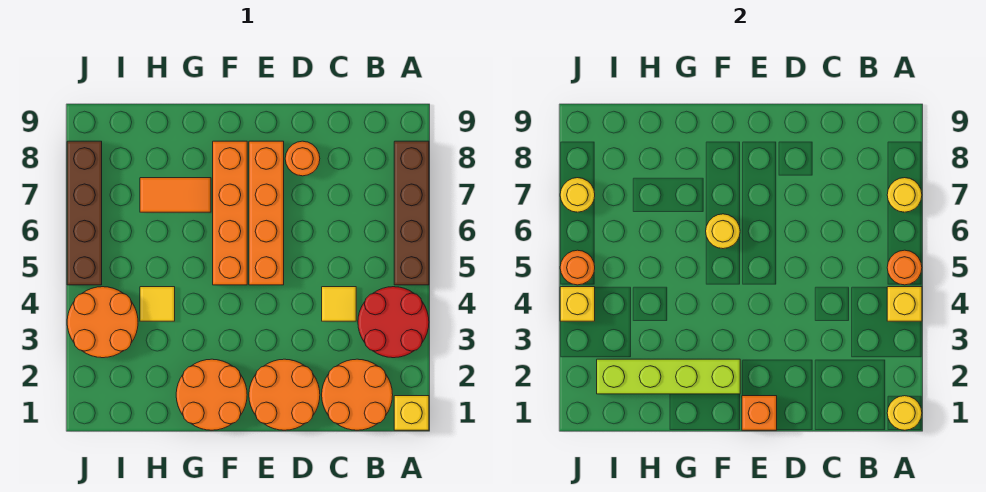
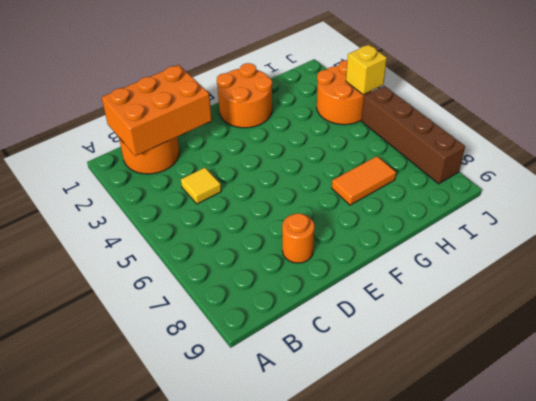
orange brick B1:D2 level 2 -> none
none -> yellow brick A1 level 1
none -> red round brick A3:B4 level 1
none -> brown brick A5:A8 level 1

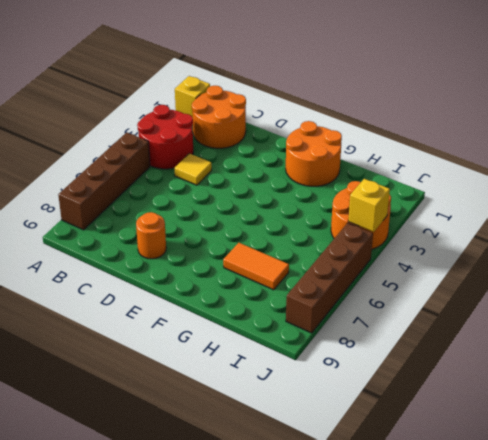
none -> orange round brick D1:E2 level 1
none -> orange brick E5:E8 level 1
none -> orange brick F5:F8 level 1

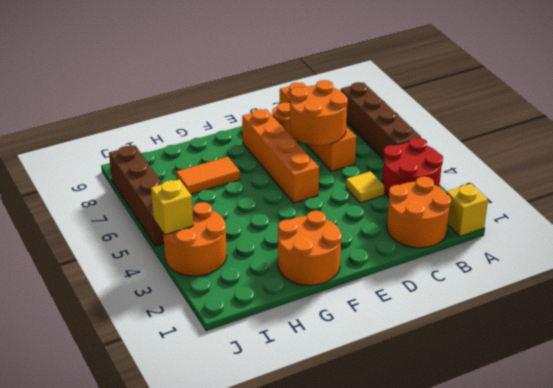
orange brick C6:C9 level 1 -> orange brick F5:F8 level 1
orange round brick C6:D7 level 2 -> orange round brick D1:E2 level 1
none -> yellow tile H4 level 1
none -> yellow round brick A1 level 2
none -> yellow brick A4 level 2

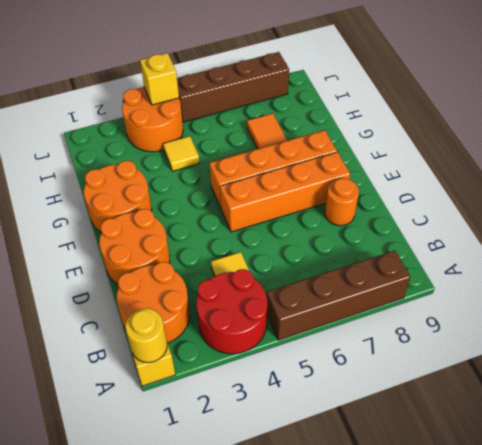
none -> yellow brick A4 level 2
none -> orange round brick A5 level 2
none -> yellow round brick A7 level 2

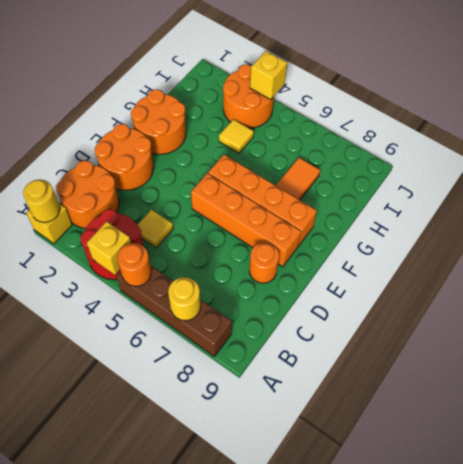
none -> brown brick J5:J8 level 1
none -> orange brick E1 level 2
none -> lime brick F2:I2 level 2

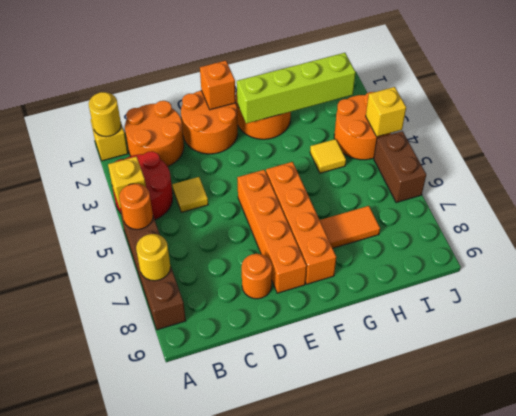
brown brick J5:J6 level 1 -> brown brick J5:J8 level 1
none -> yellow round brick F6 level 2
none -> orange round brick J5 level 2
none -> yellow round brick J7 level 2

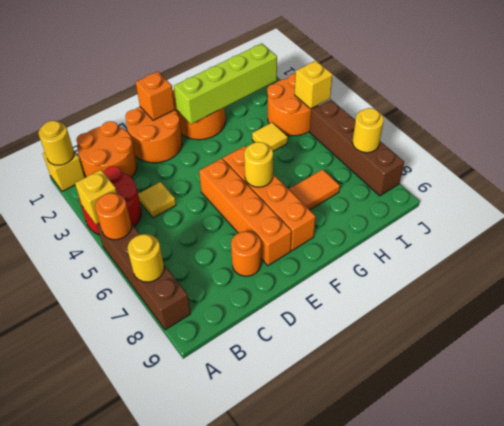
none -> orange round brick J5 level 2

